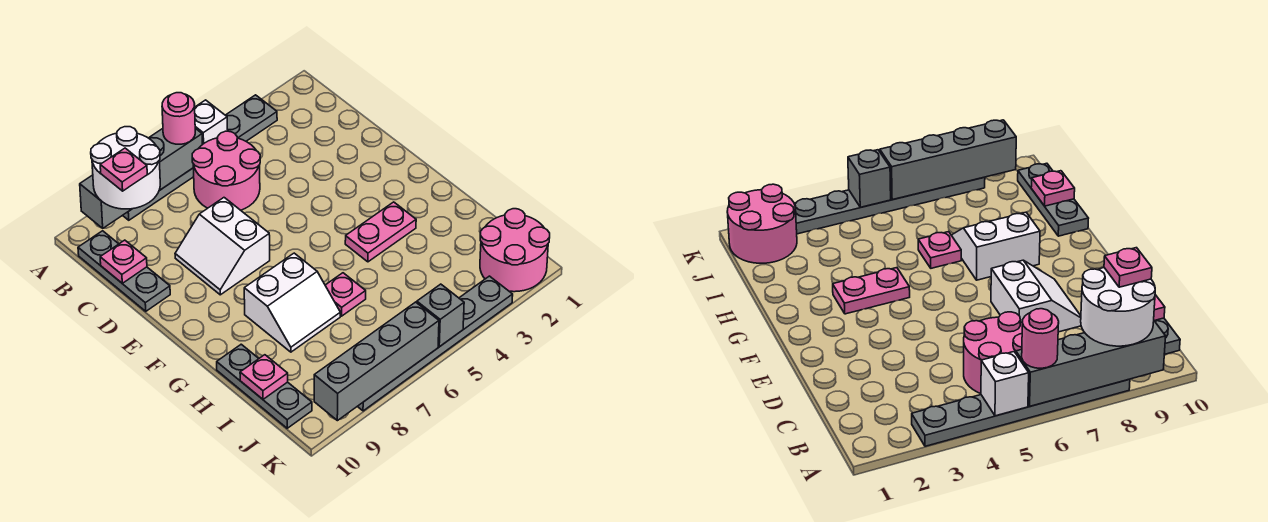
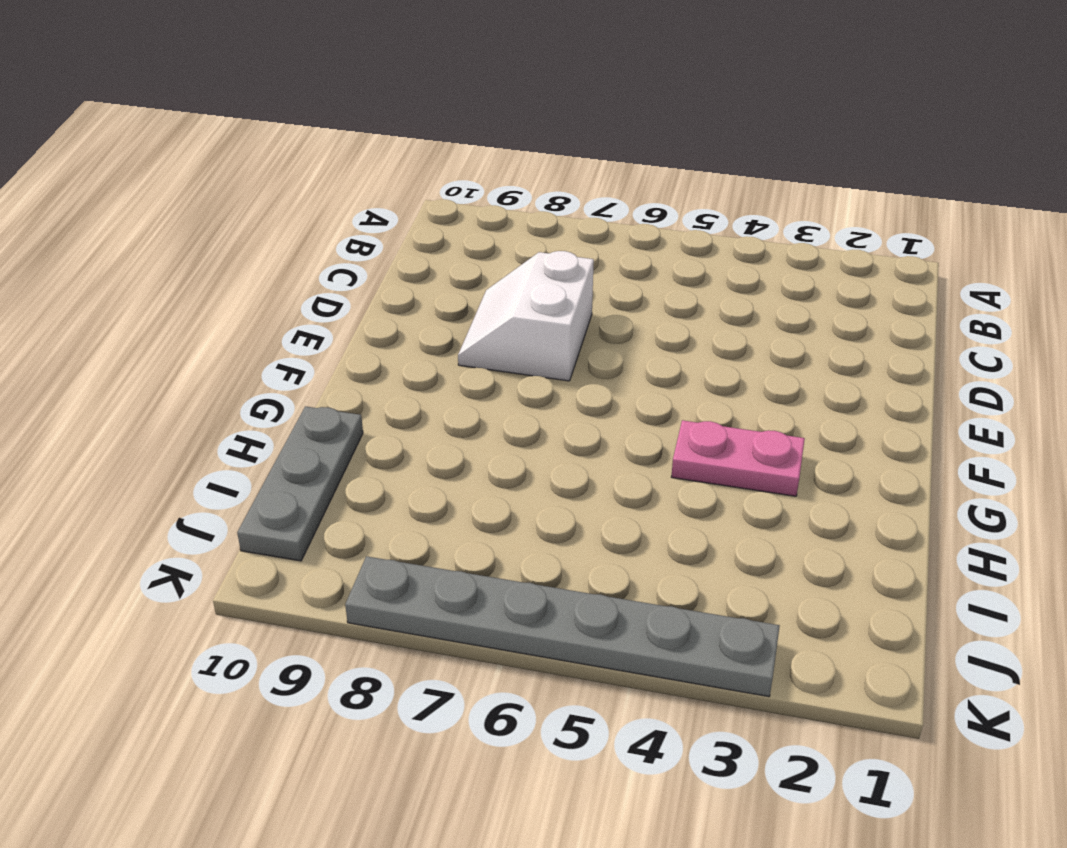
none -> grey plate A3:A8 level 1
none -> pink round brick B5:C6 level 1
none -> grey plate B10:D10 level 1

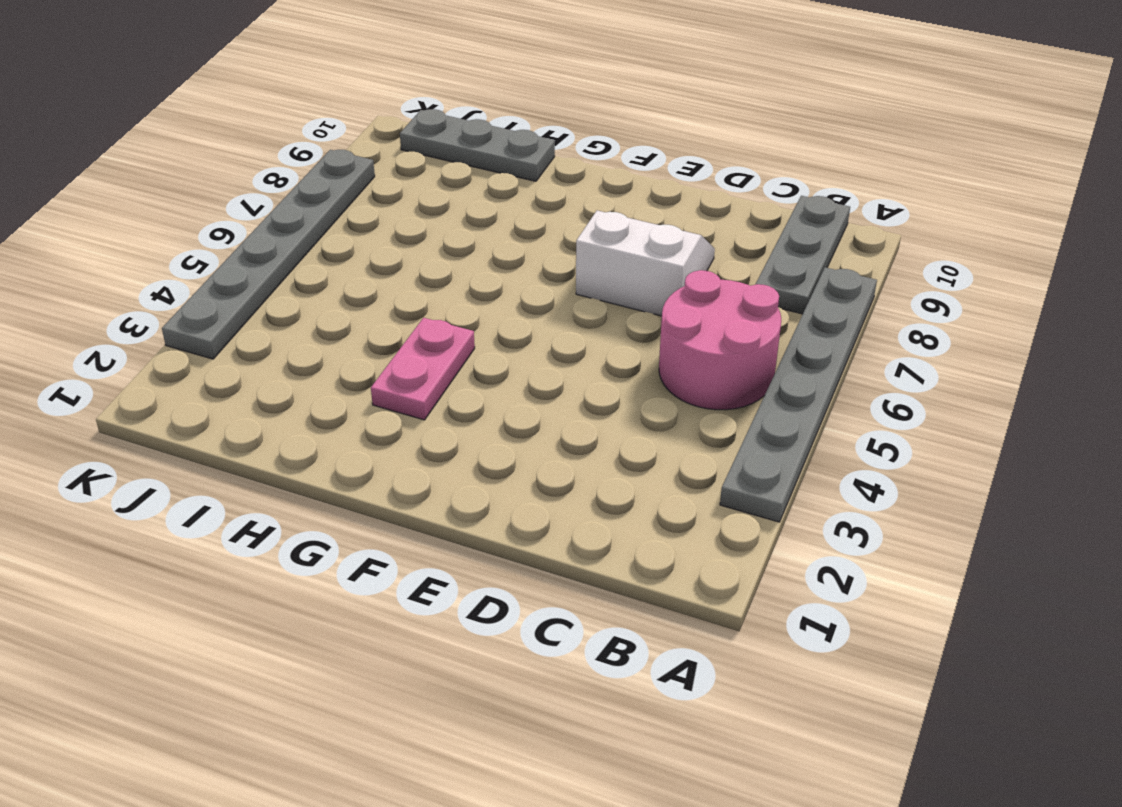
grey plate B8:B10 level 1 -> grey plate B10:D10 level 1
none -> white slope G7:H8 level 1 top G
none -> pink plate H6 level 1
none -> pink round brick J1:K2 level 1

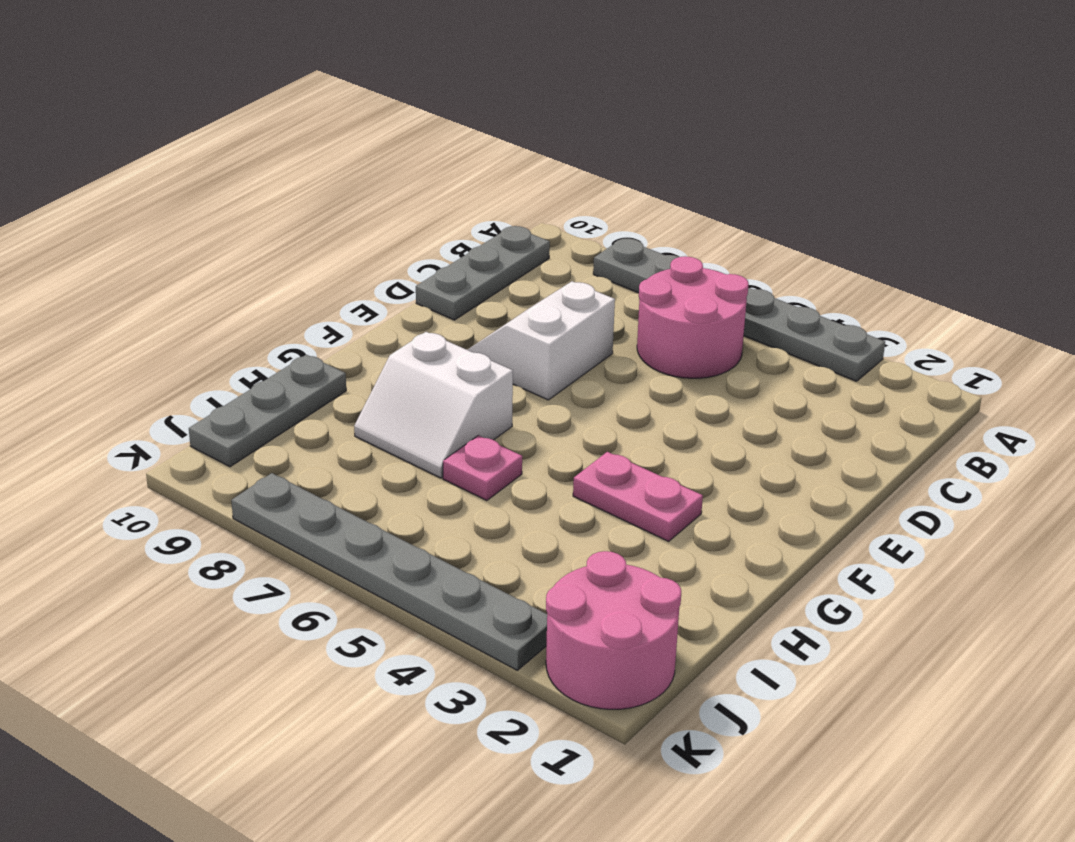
none -> white brick A5 level 2
none -> grey brick A6:A9 level 2
none -> pink plate C10 level 2

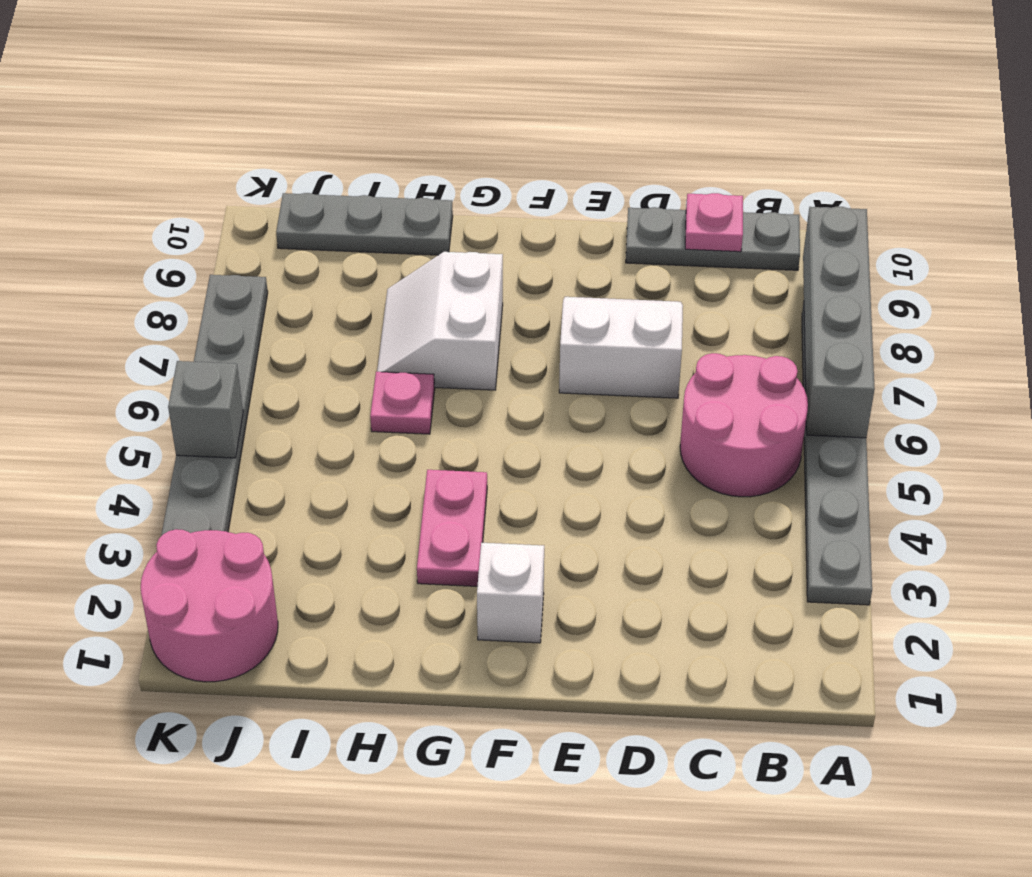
white brick F2 level 1 -> white brick A5 level 2
none -> pink plate I10 level 2
none -> grey brick K6:K9 level 2
none -> pink round brick A6 level 3

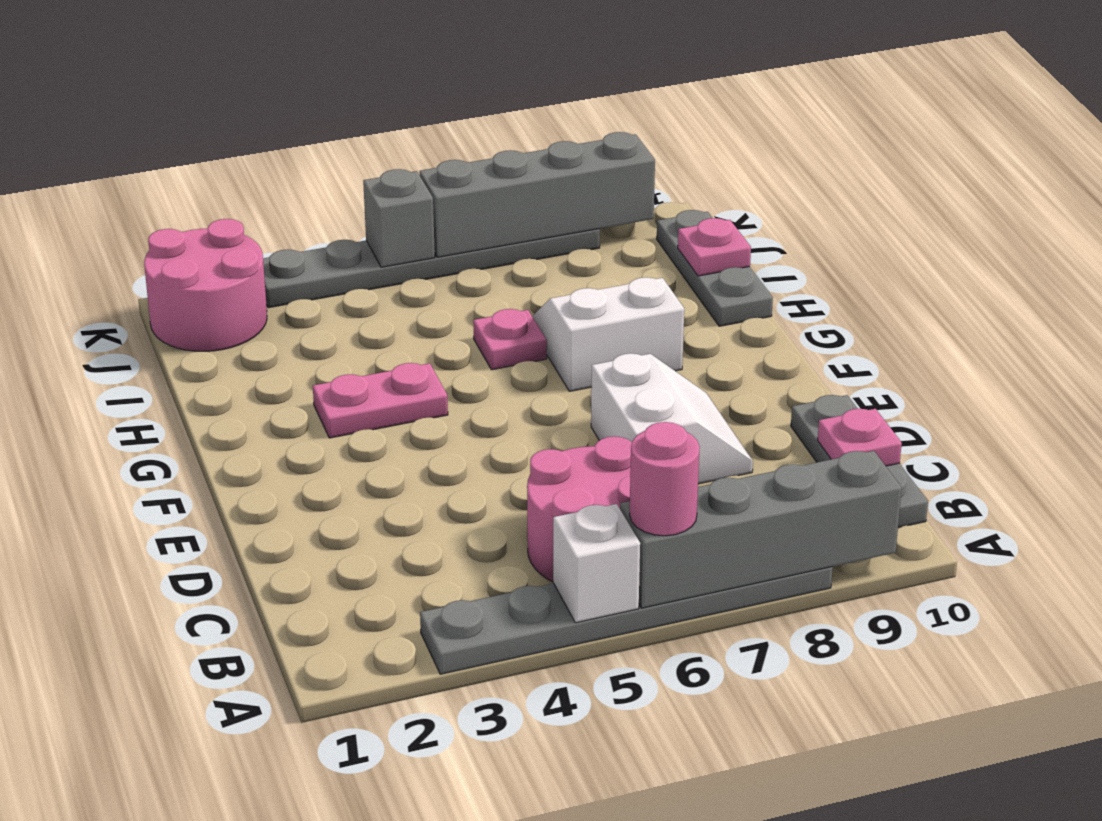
none -> white round brick A8:B9 level 3
none -> pink plate B9 level 4

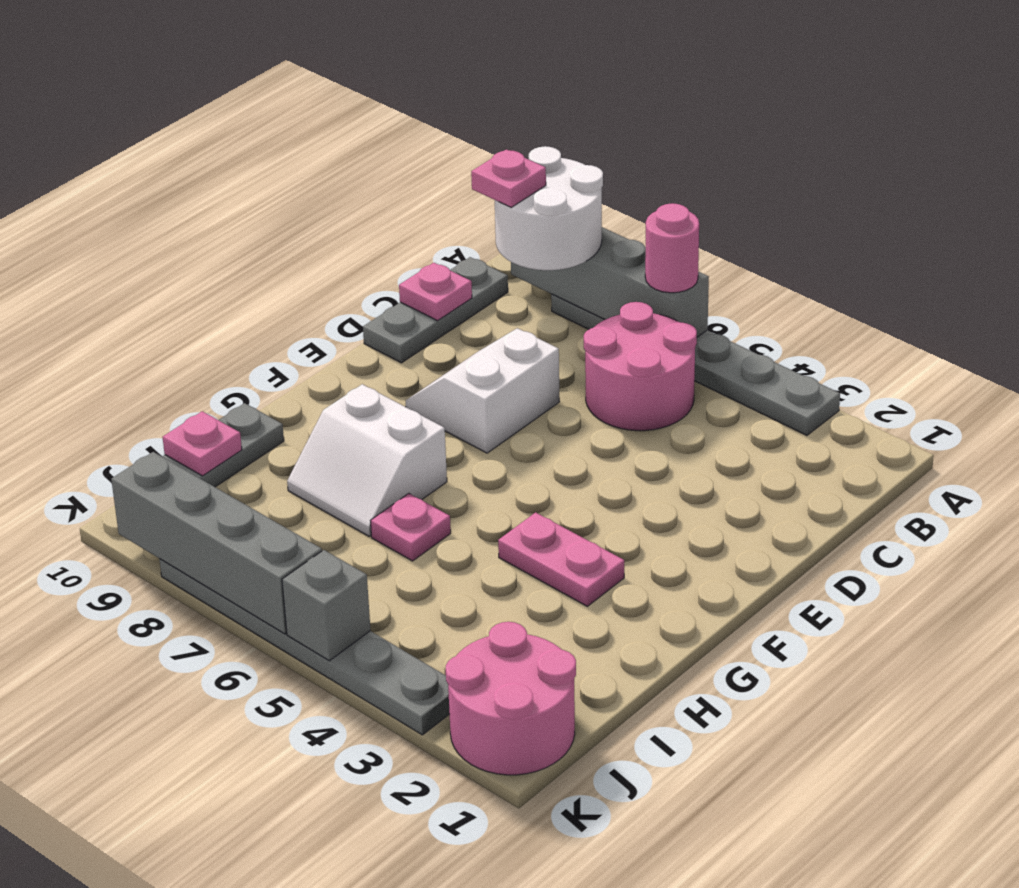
none -> white brick A5 level 2

